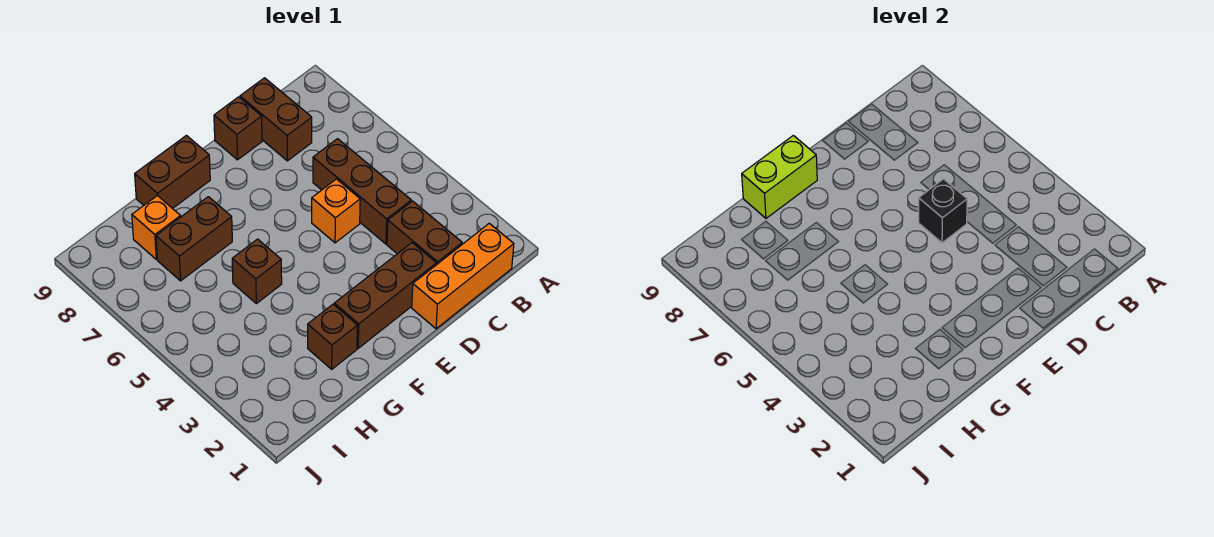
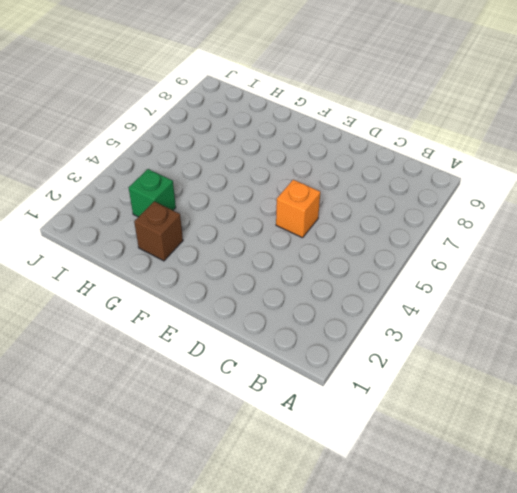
green brick H3 level 1 -> none
none -> orange brick B1:D1 level 1
none -> brown brick C2:C3 level 1
none -> brown brick C4:C6 level 1

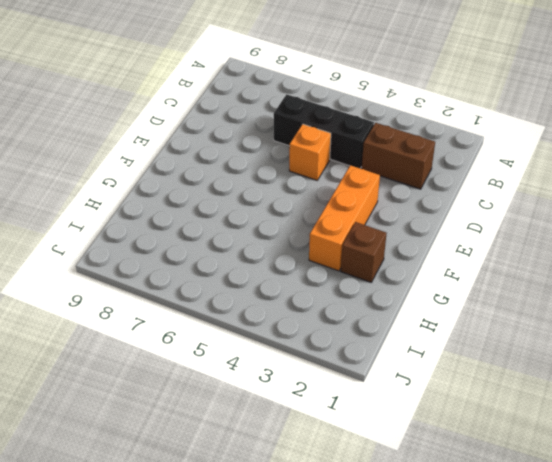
black brick C4:C6 level 1 -> brown brick C4:C6 level 1
orange brick E3:G3 level 1 -> orange brick B1:D1 level 1
none -> brown brick C8:C9 level 1
none -> brown brick D2:F2 level 1
none -> brown brick D9 level 1

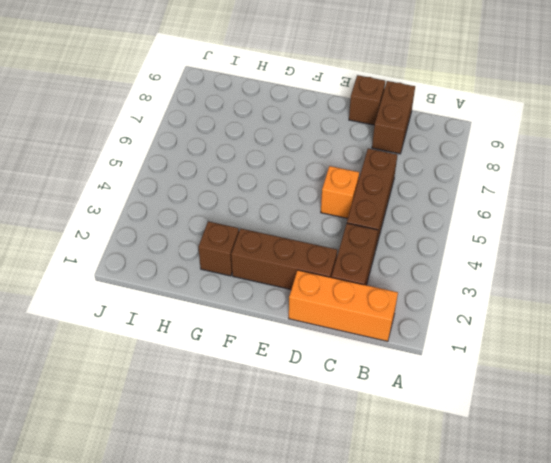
none -> brown brick F9:G9 level 1
none -> brown brick G5 level 1
none -> brown brick G7:H7 level 1

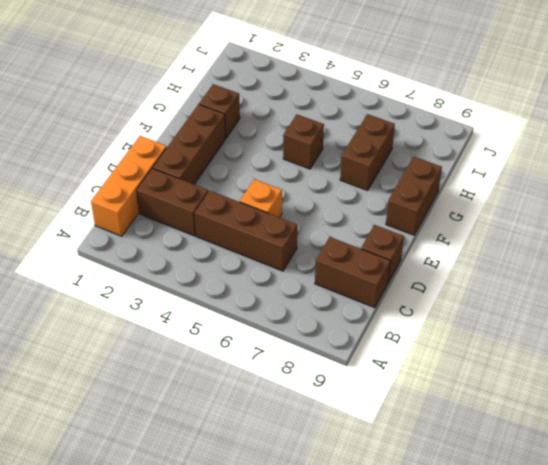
none -> orange brick H8 level 1
none -> black brick D5 level 2
none -> lime brick F9:G9 level 2

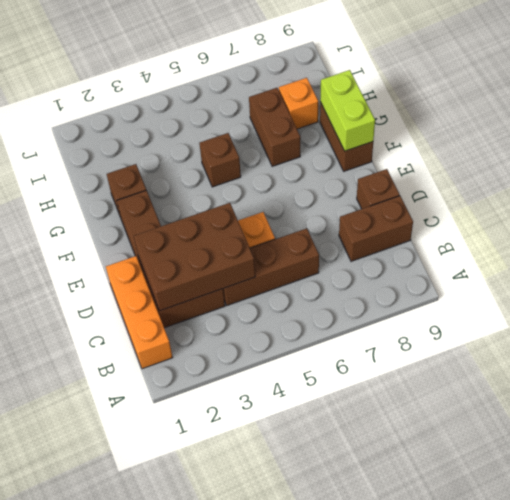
brown brick C2:D4 level 2 -> none
none -> black brick D5 level 2

